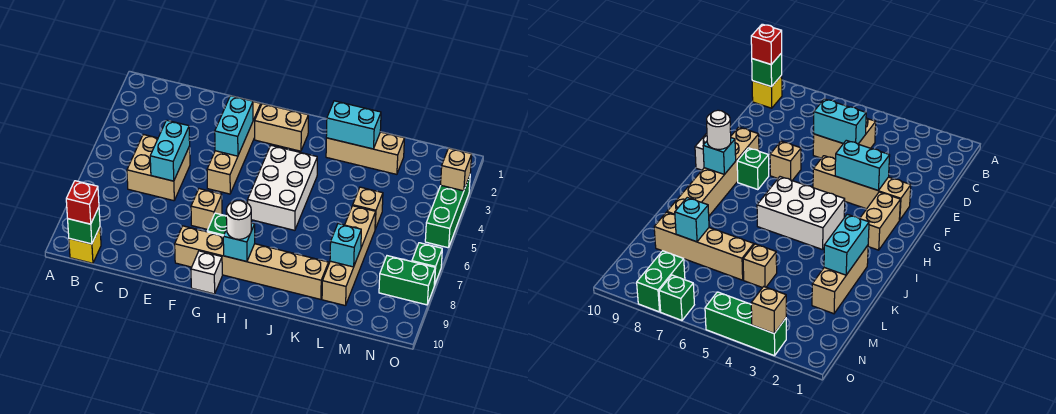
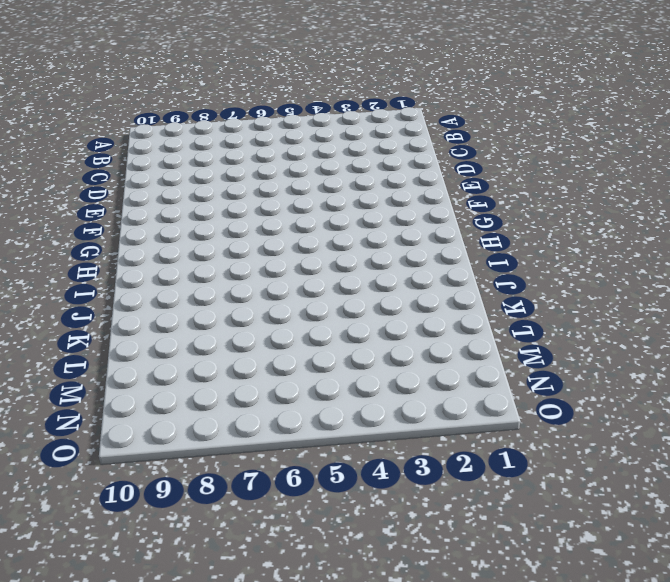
none -> yellow brick B10 level 1
none -> tan brick C5:D6 level 1
none -> tan brick F2:F5 level 1

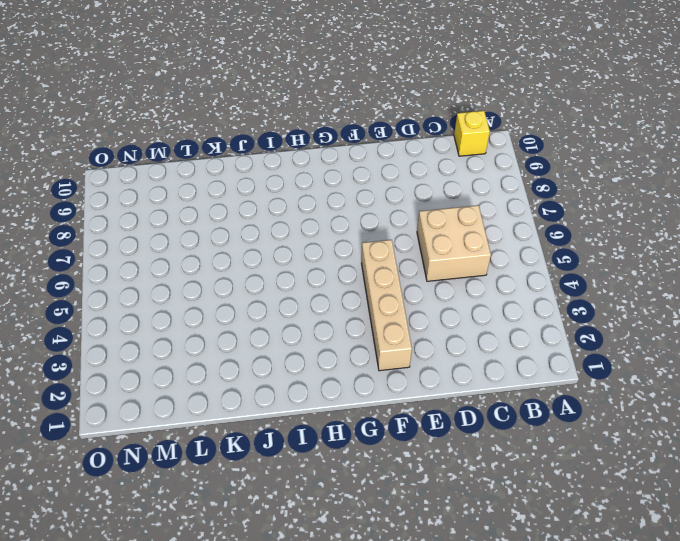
none -> tan brick F7 level 1
none -> tan brick F9:K9 level 1
none -> tan brick G2:H2 level 1

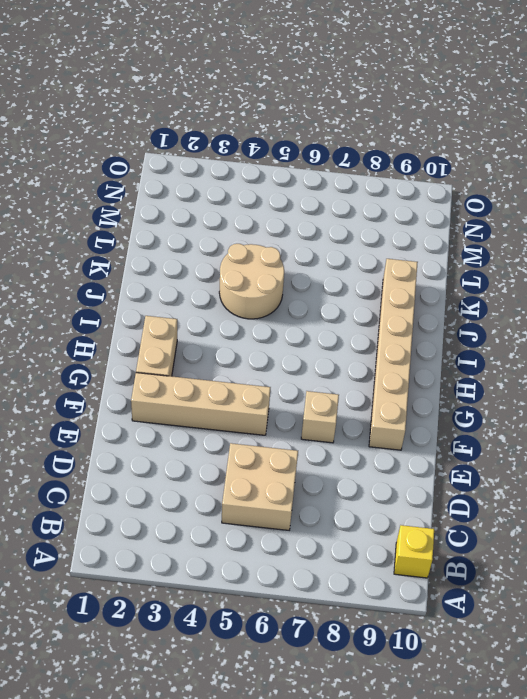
tan round brick J4:K5 level 1 -> none
none -> green brick G8 level 1
none -> white brick G10 level 1
none -> white brick H4:I6 level 1

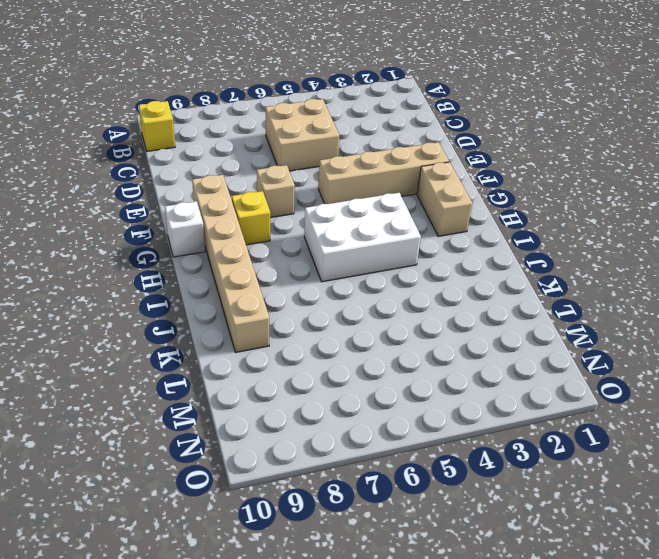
yellow brick G8 level 1 -> green brick G8 level 1
none -> tan brick J2:L2 level 1
none -> tan brick L5 level 1
none -> tan brick L6:L9 level 1

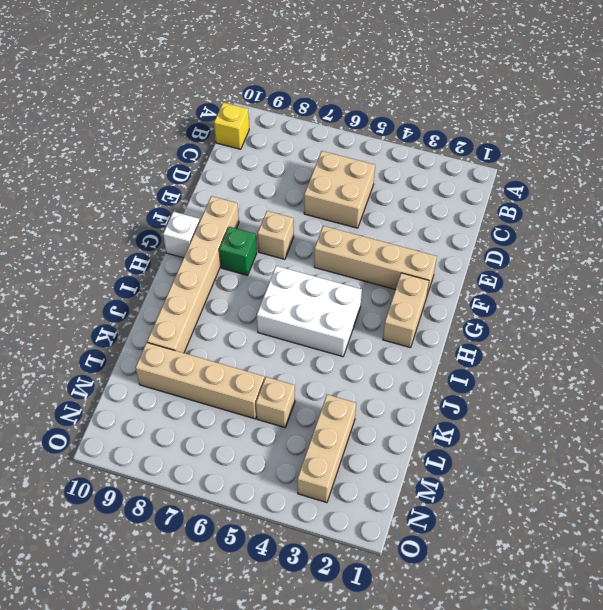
tan brick L3:N3 level 1 -> tan brick J2:L2 level 1
none -> green brick N8:O8 level 1
none -> green brick O3:O5 level 1
none -> green brick O7 level 1

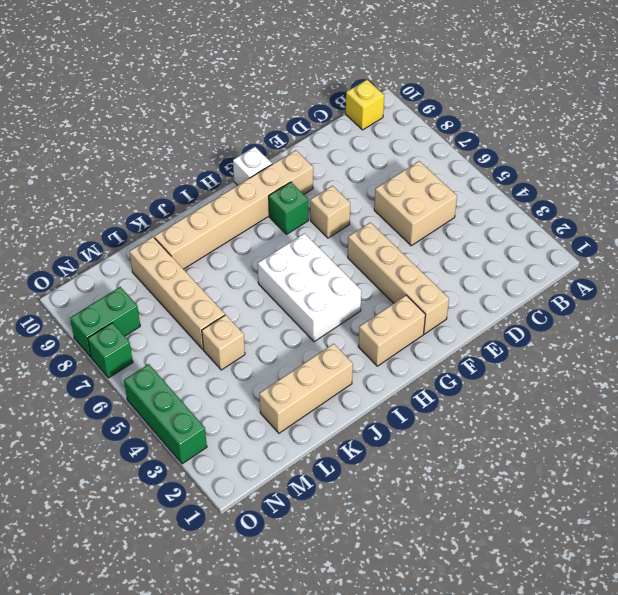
none -> green brick B10 level 2
none -> cyan brick D5:D6 level 2
none -> cyan brick F3:F4 level 2

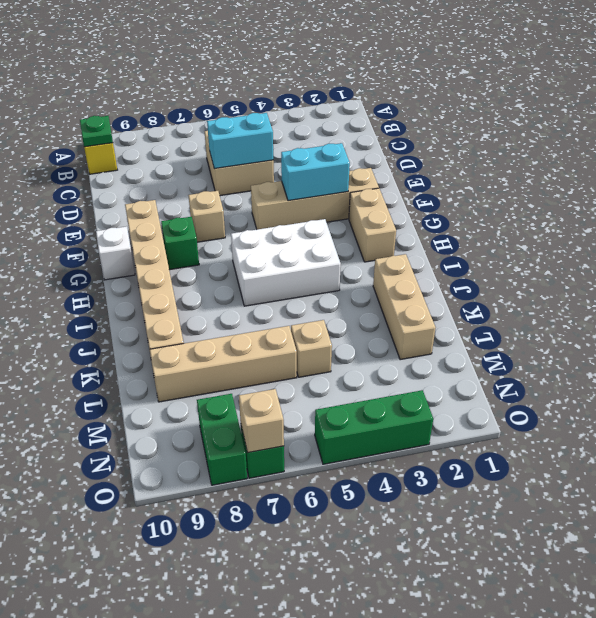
green plate B10 level 2 -> green brick B10 level 2
tan brick O7 level 2 -> tan brick O3 level 2
none -> cyan brick H9 level 2
none -> cyan brick J2:K2 level 2
none -> cyan brick L8 level 2

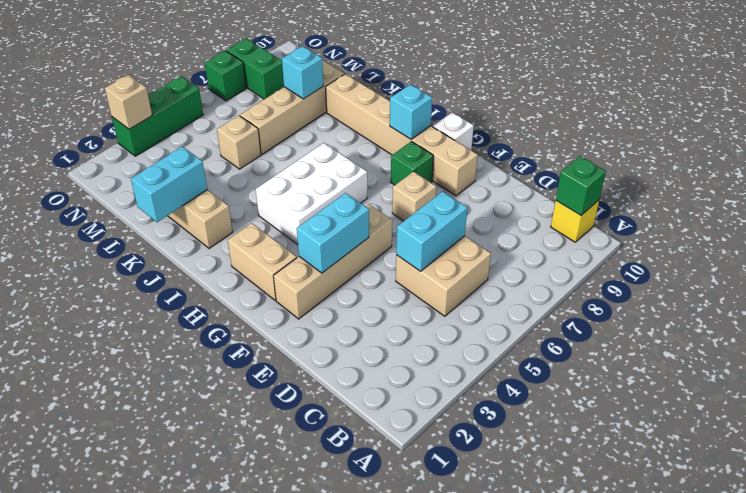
cyan brick K1:K2 level 2 -> cyan brick J2:K2 level 2
none -> red brick B10 level 3
none -> white round brick H9 level 3

